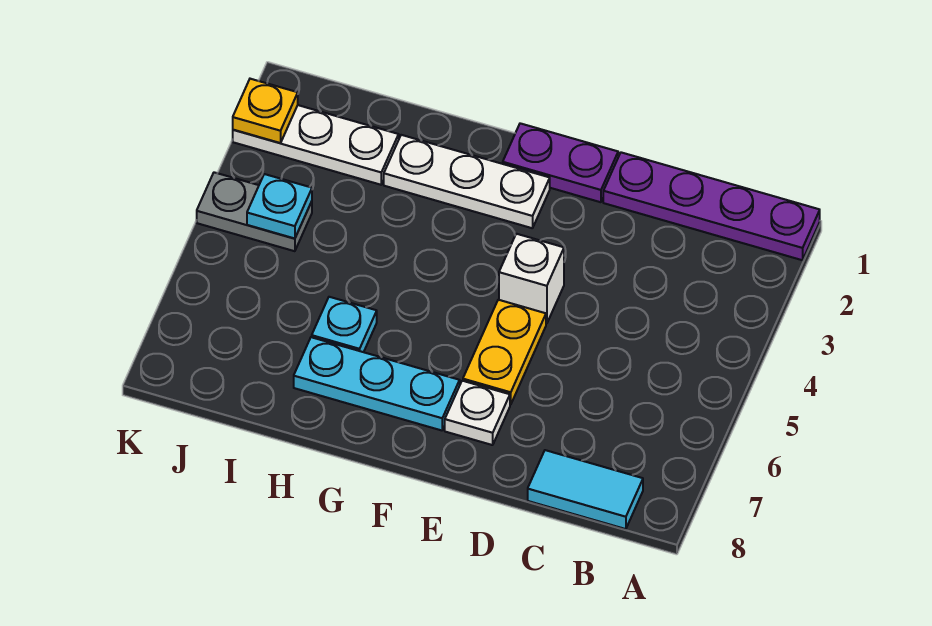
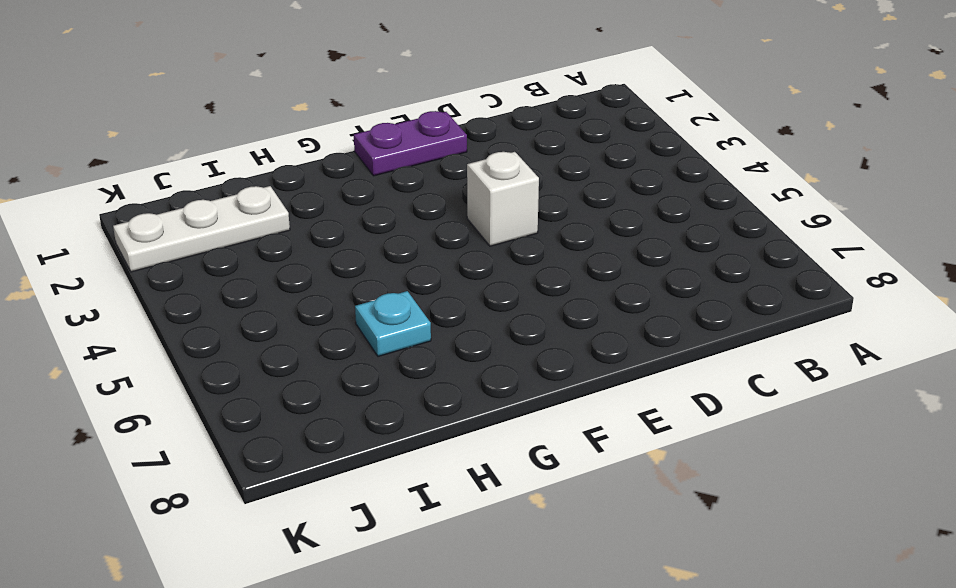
none -> purple plate A1:D1 level 1
none -> cyan tile B8:C8 level 1
none -> yellow plate E5:E6 level 1

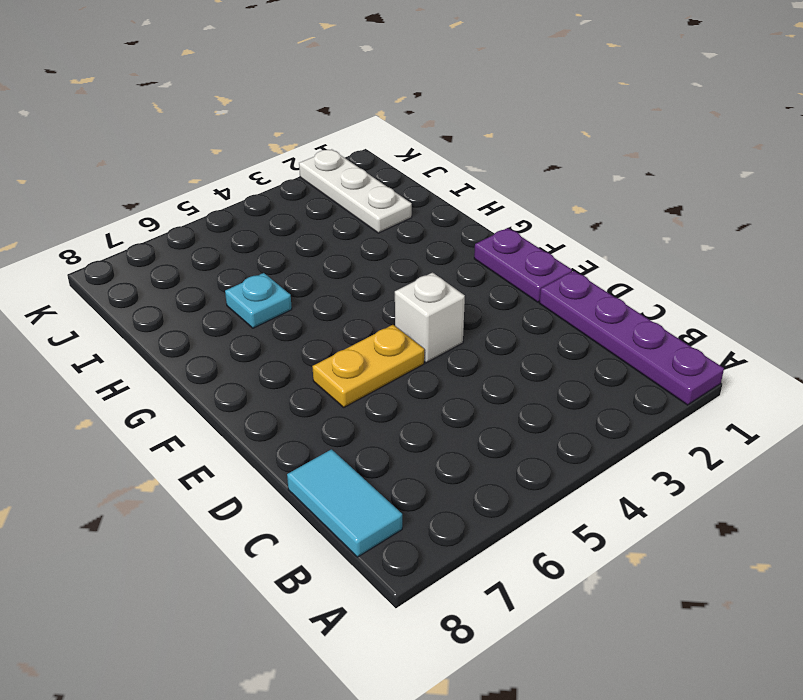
none -> white plate E7 level 1
none -> white plate F2:H2 level 1
none -> cyan plate F7:H7 level 1

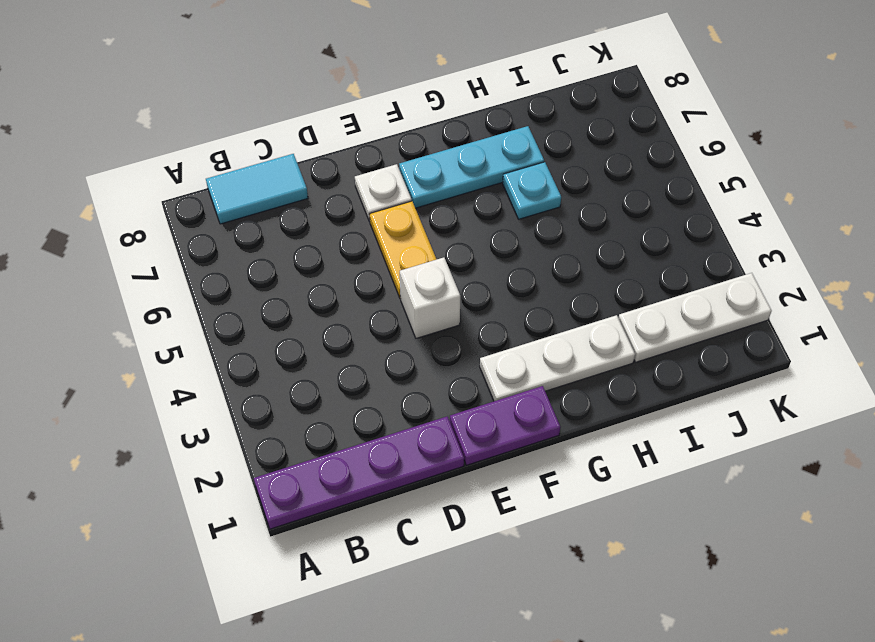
none -> grey plate J4:K4 level 1
none -> cyan plate J4 level 2
none -> yellow plate K2 level 2

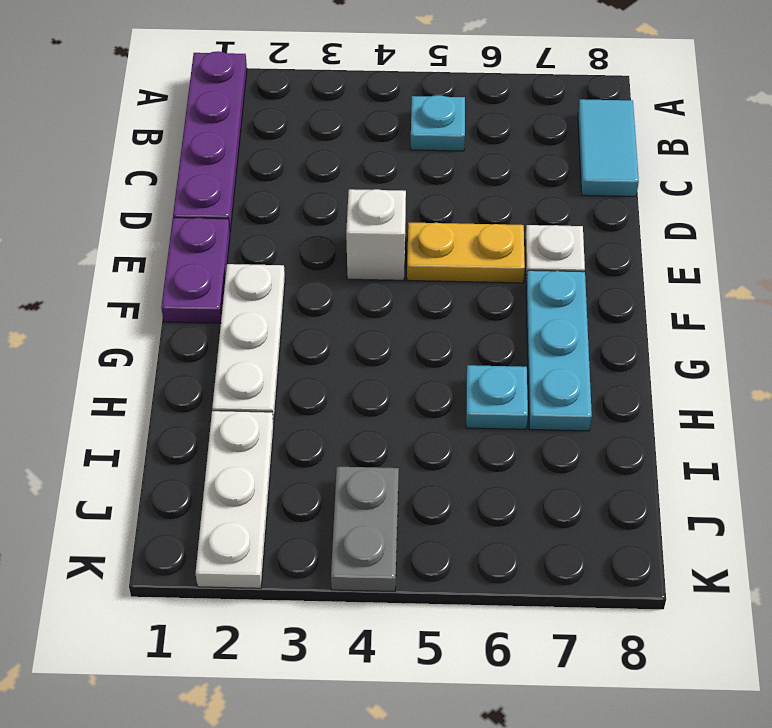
cyan plate B5 level 1 -> cyan plate J4 level 2
none -> yellow plate K2 level 2

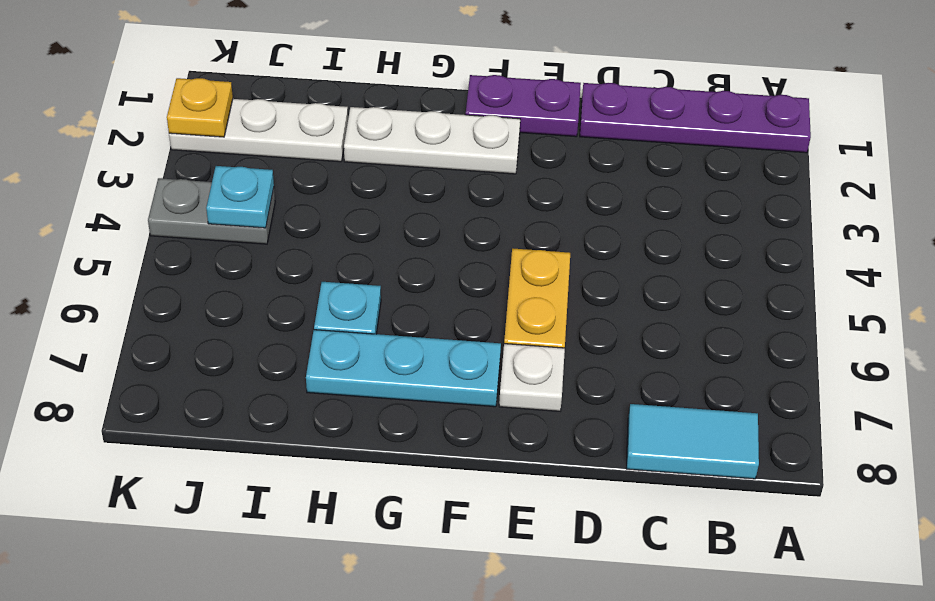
none -> white brick E4 level 1

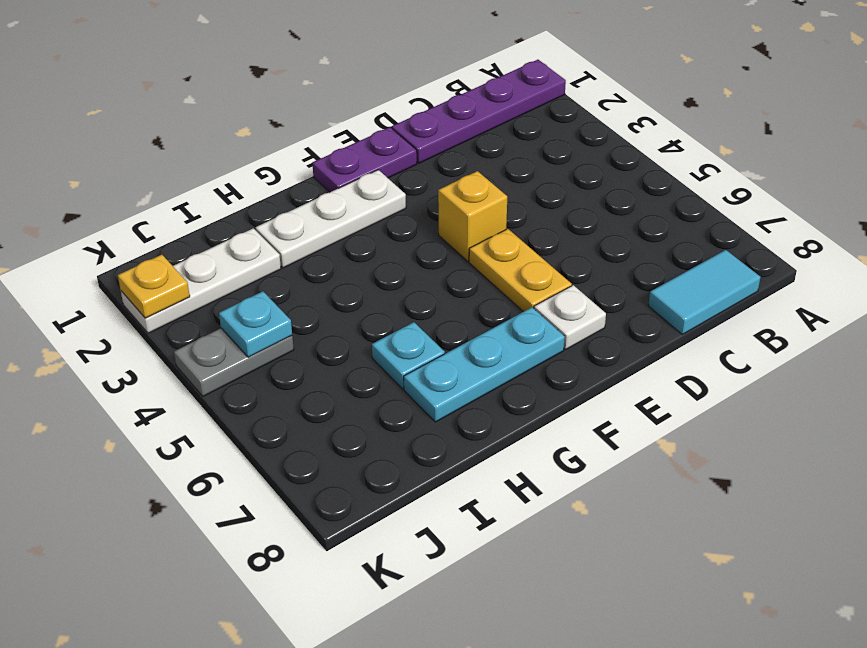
yellow brick E4 level 1 -> white brick E4 level 1

